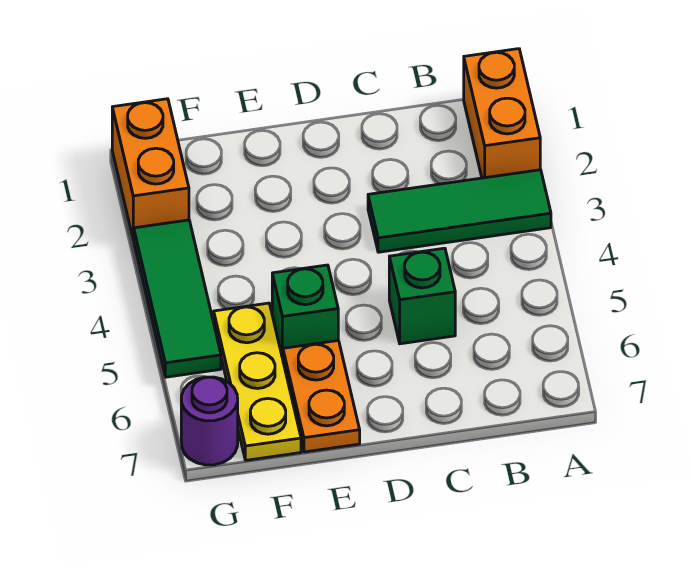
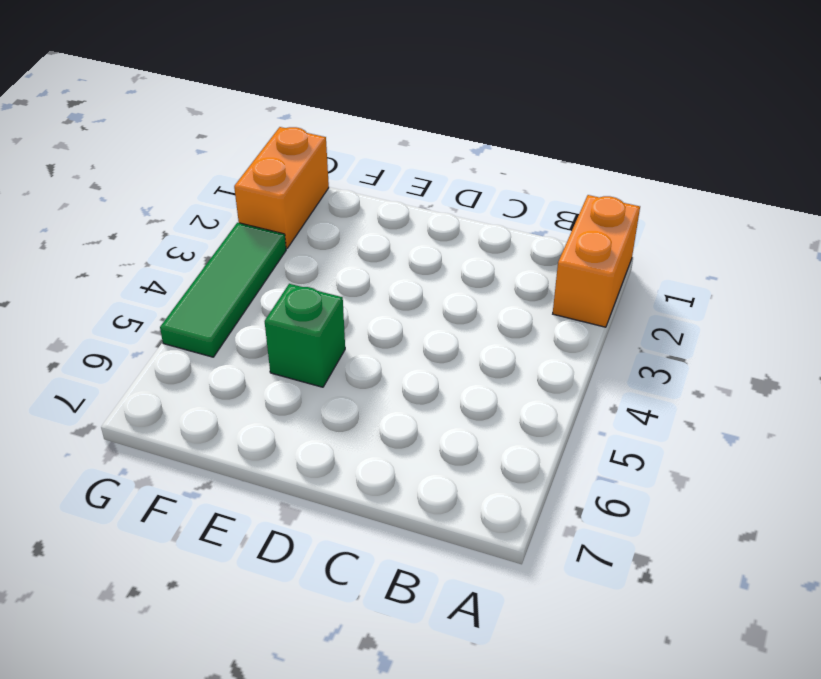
none -> green tile A3:C3 level 1
none -> green brick C5 level 1

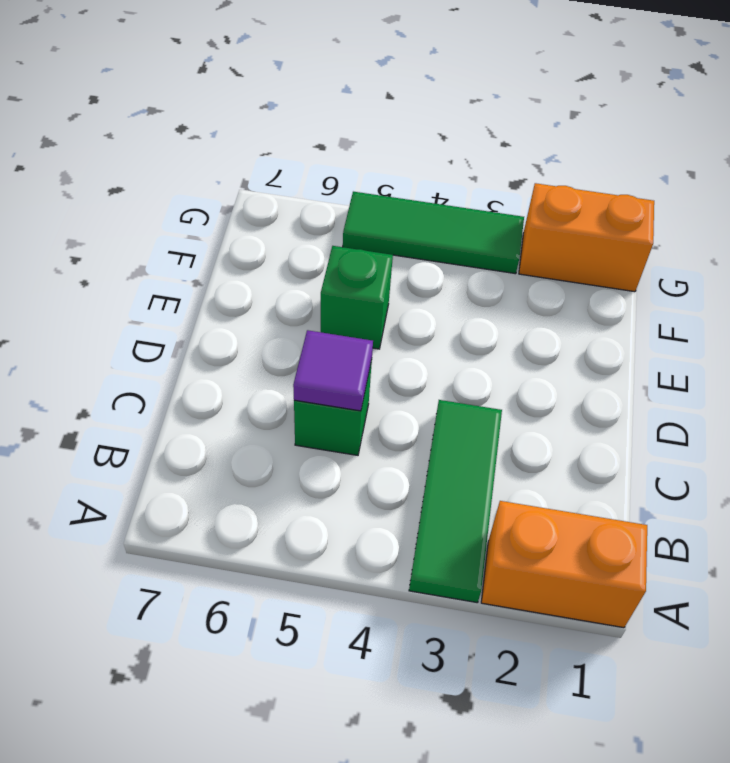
purple tile C5 level 2 -> none
none -> orange plate E6:E7 level 1
none -> yellow plate F5:F7 level 1

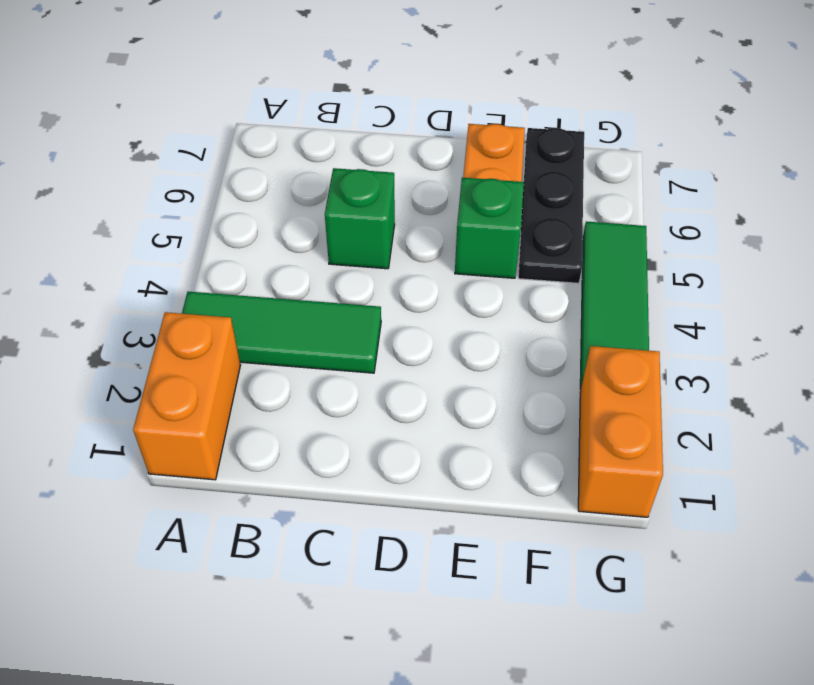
black plate F5:F7 level 1 -> yellow plate F5:F7 level 1
none -> purple round brick G7 level 1

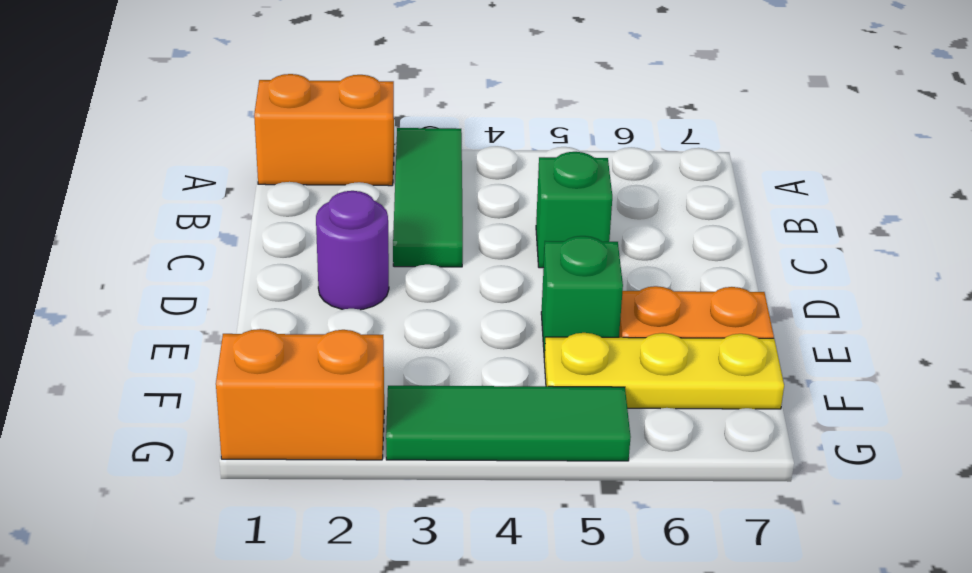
purple round brick D2 level 1 -> purple round brick G7 level 1

